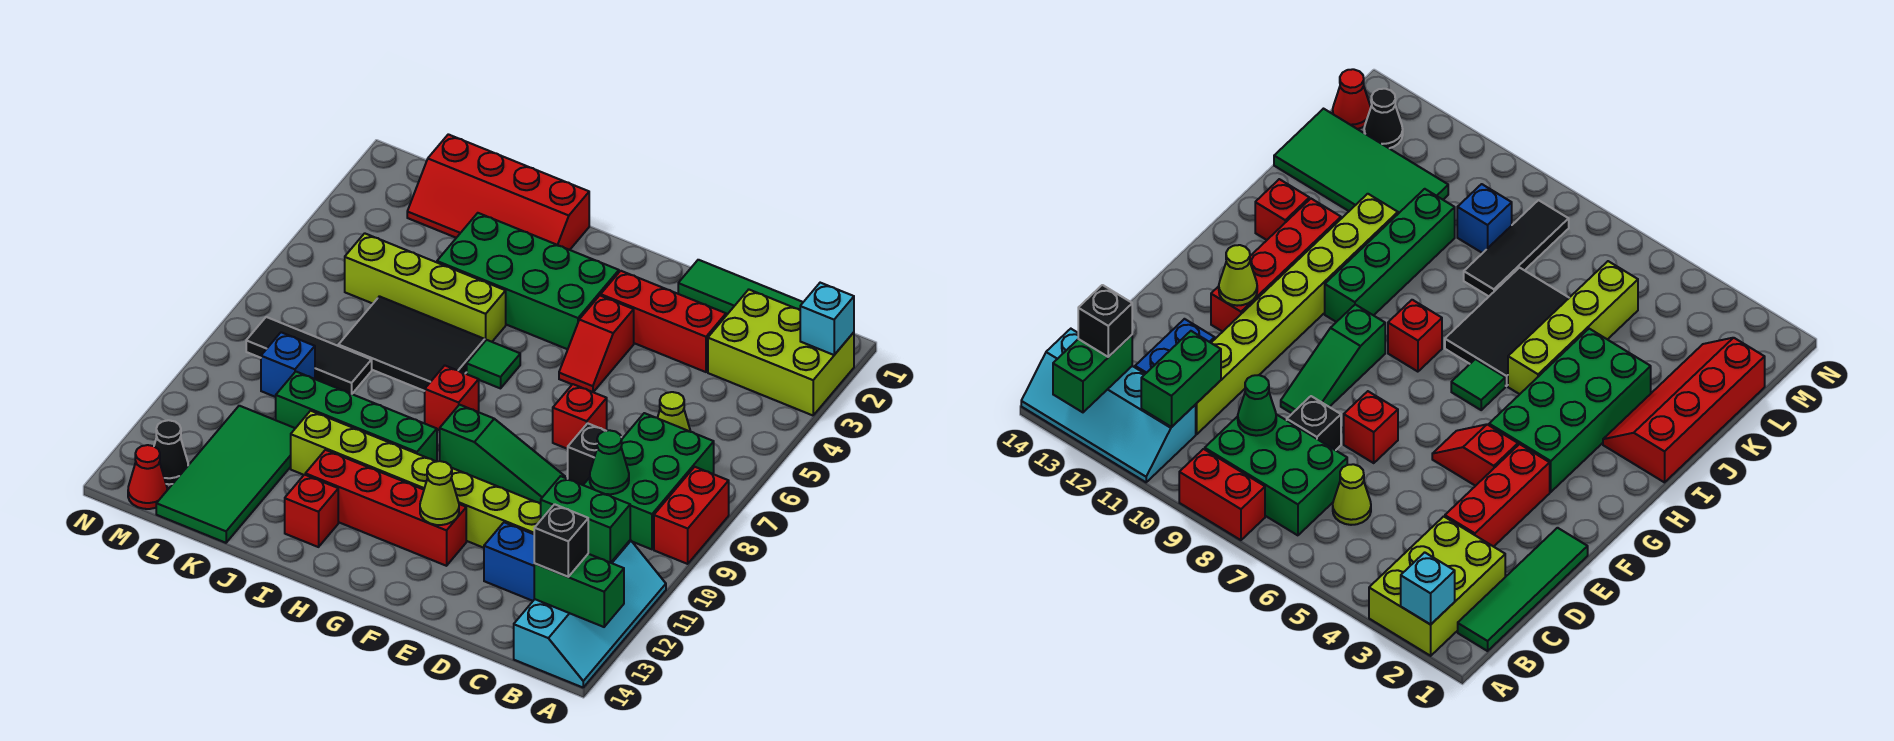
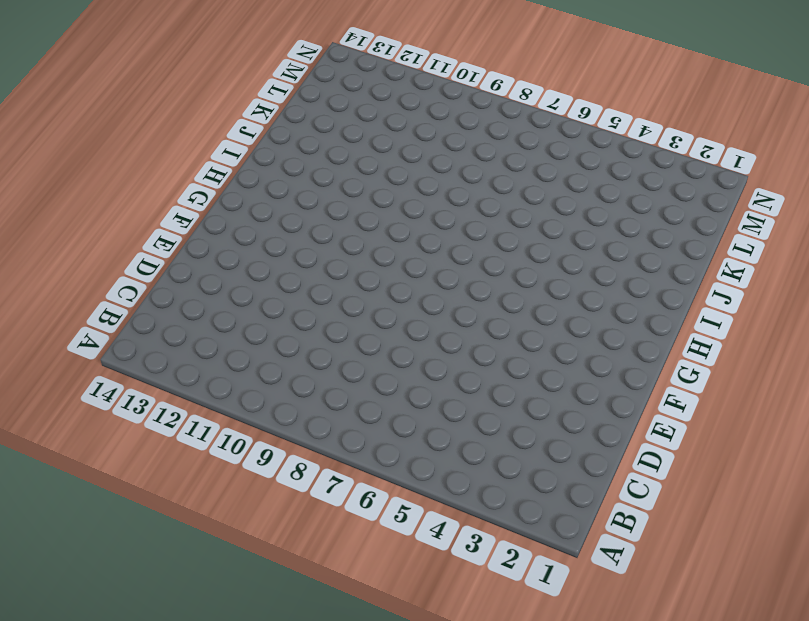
none -> lime brick A2:C3 level 1
none -> red brick A8:A9 level 1
none -> cyan slope A11:B14 level 1 top B
none -> green tile B1:E1 level 1

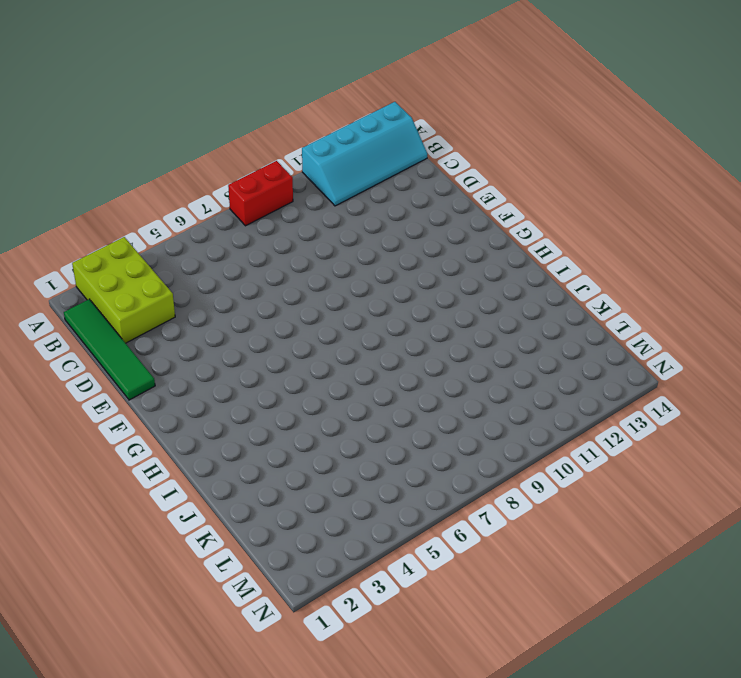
cyan slope A11:B14 level 1 top A -> cyan slope A11:B14 level 1 top B
none -> green brick B7:C9 level 1
none -> lime cone C6 level 1
none -> lime brick C11:J11 level 1
none -> blue brick C12:D12 level 1

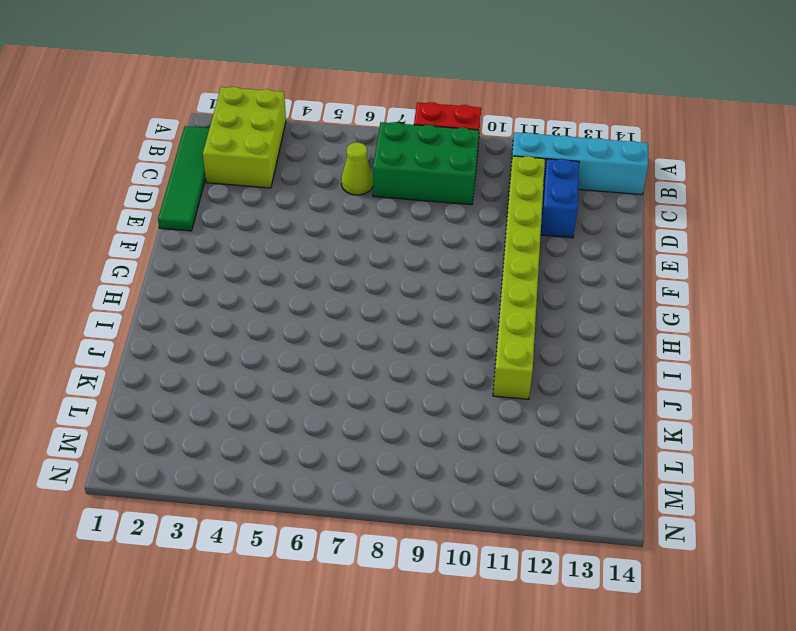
none -> red brick D3:F3 level 1
none -> black brick D8 level 1
none -> red brick E7 level 1
none -> green slope E9:G9 level 1 top G

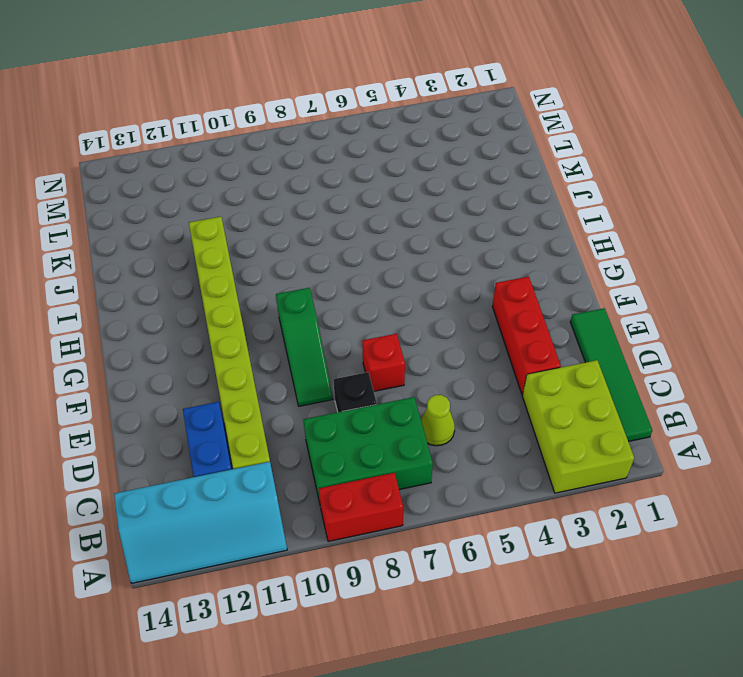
none -> red slope F4:F5 level 1 top 4
none -> red brick F12:I12 level 1
none -> green brick G3:J4 level 1
none -> green tile H6 level 1

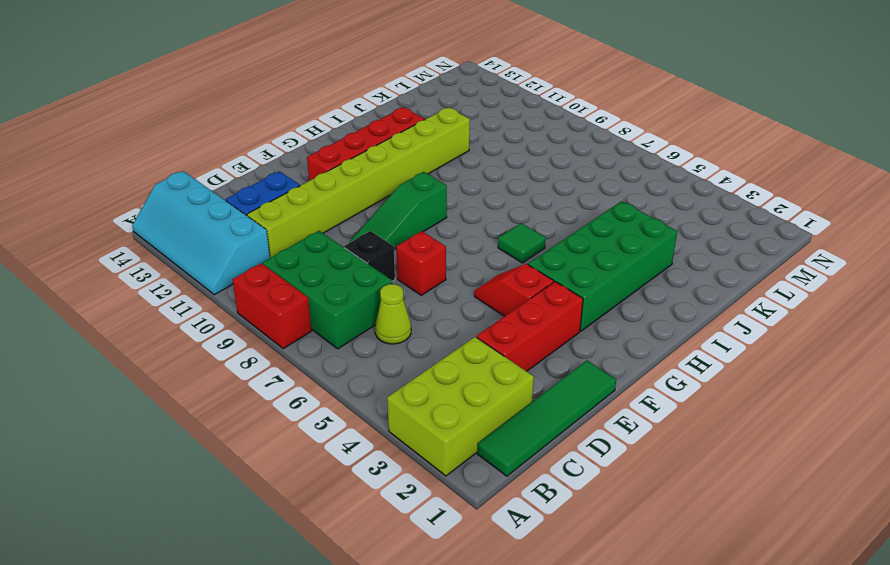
none -> red brick H8 level 1
none -> green brick H10:K10 level 1
none -> red slope I1:L2 level 1 top 1
none -> lime brick I5:L5 level 1

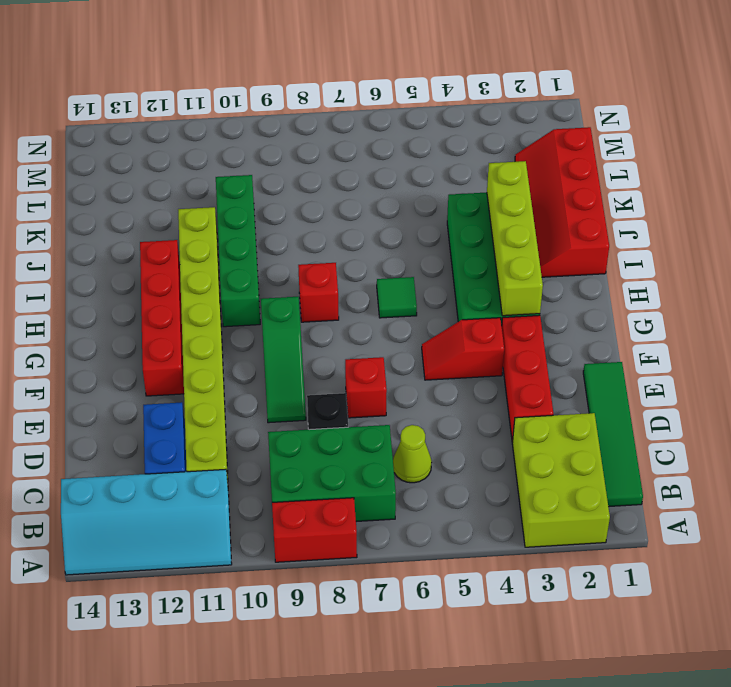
lime brick G3:J3 level 2 -> lime brick I5:L5 level 1
none -> black tile I6:K7 level 1
none -> red brick I13 level 1
none -> black tile K8:M8 level 1
none -> green tile K11:L14 level 1

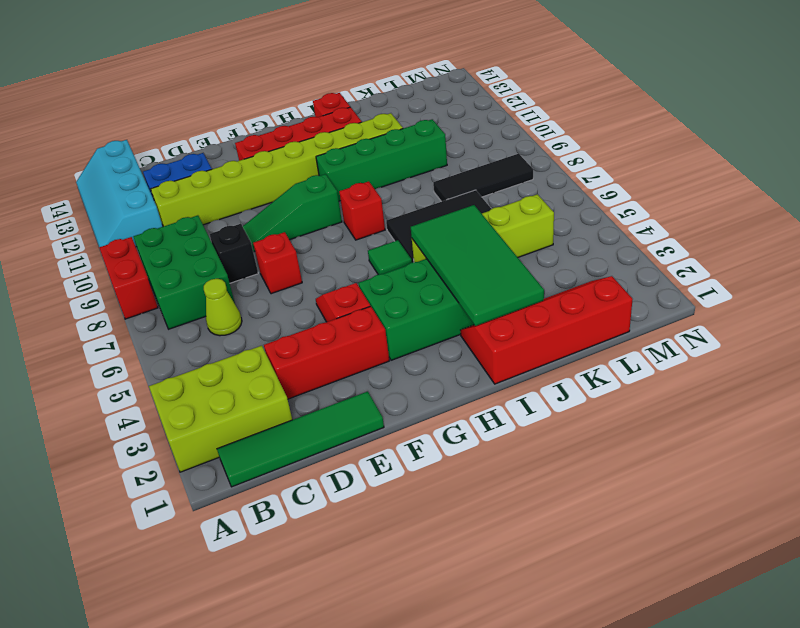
green tile I2:J5 level 2 -> green tile K11:L14 level 1
none -> blue brick L9 level 1
none -> black cone M13 level 1
none -> red cone M14 level 1
none -> cyan brick A2 level 2

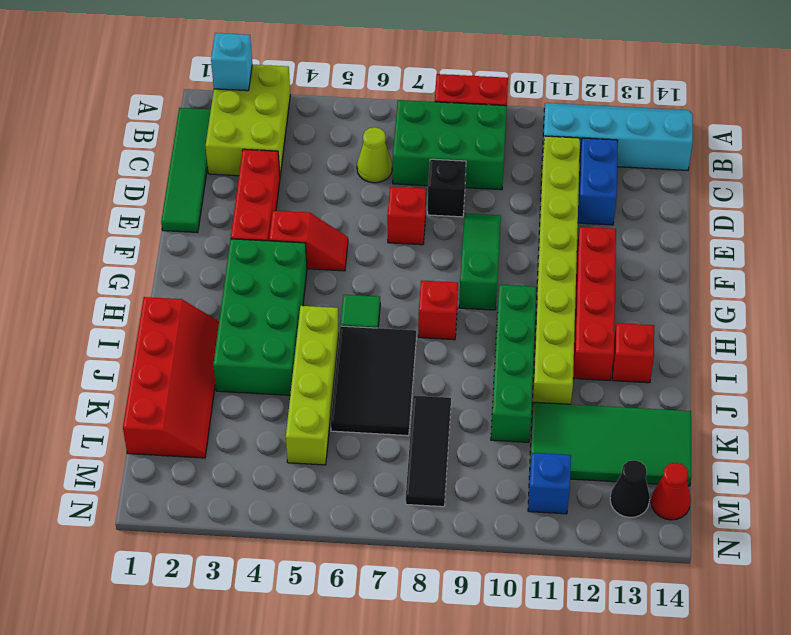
blue brick M11 level 1 -> blue brick L9 level 1
none -> green brick A13:B13 level 2
none -> green brick B11:C11 level 2
none -> green cone C9 level 2
none -> lime cone F12 level 2

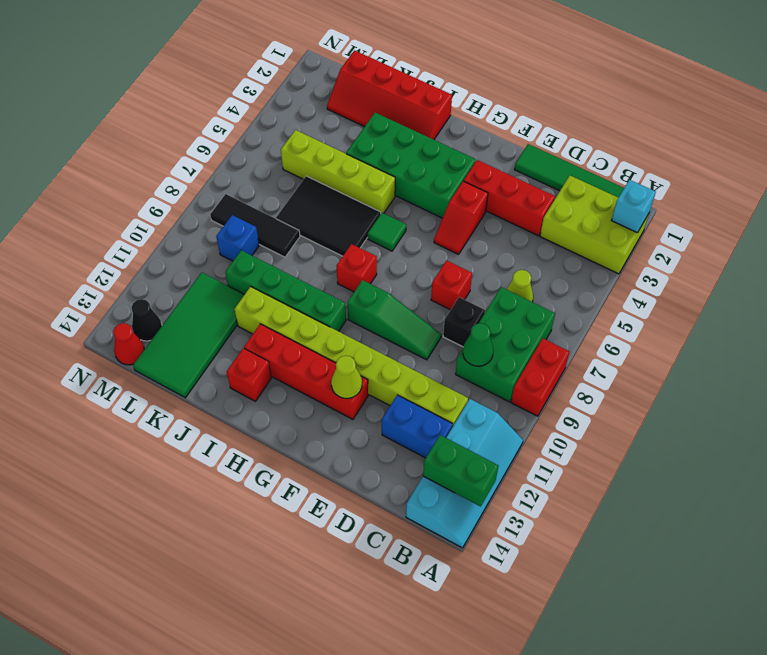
none -> green brick B11:C11 level 2
none -> black brick B13 level 3

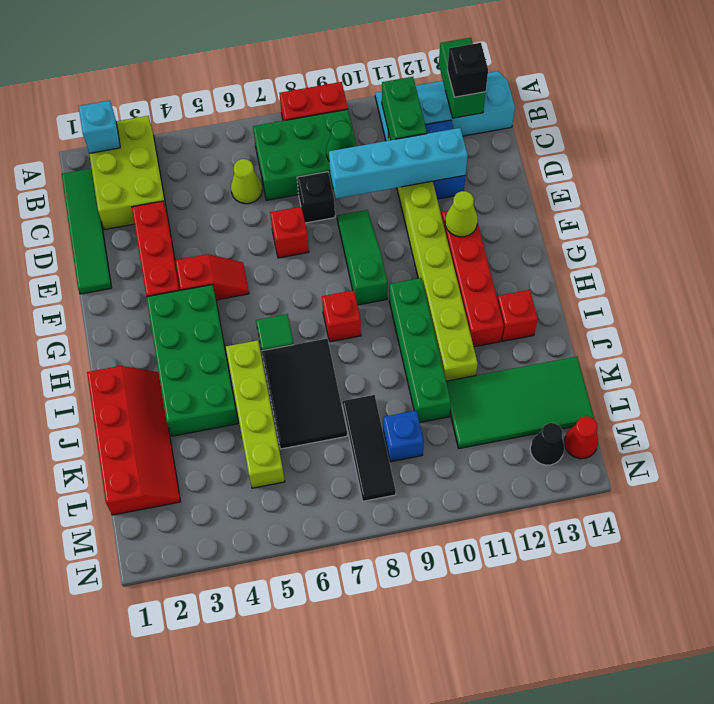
cyan brick D9:D12 level 2 -> none

